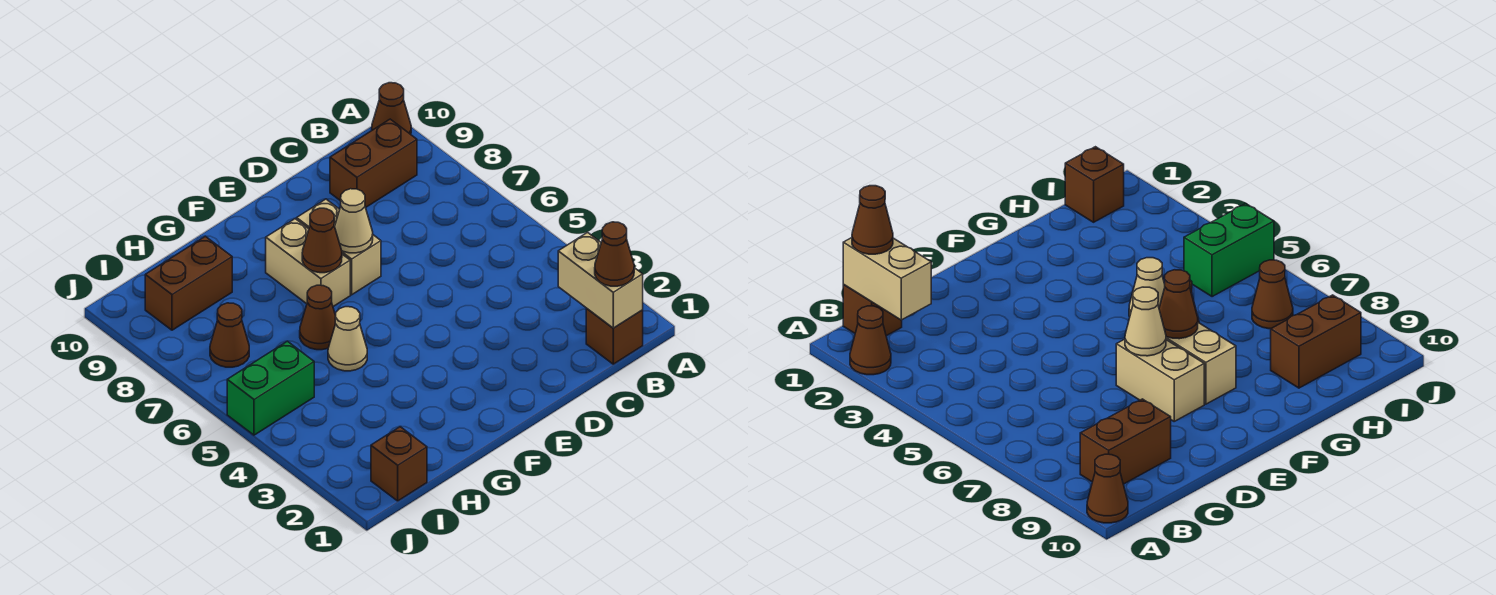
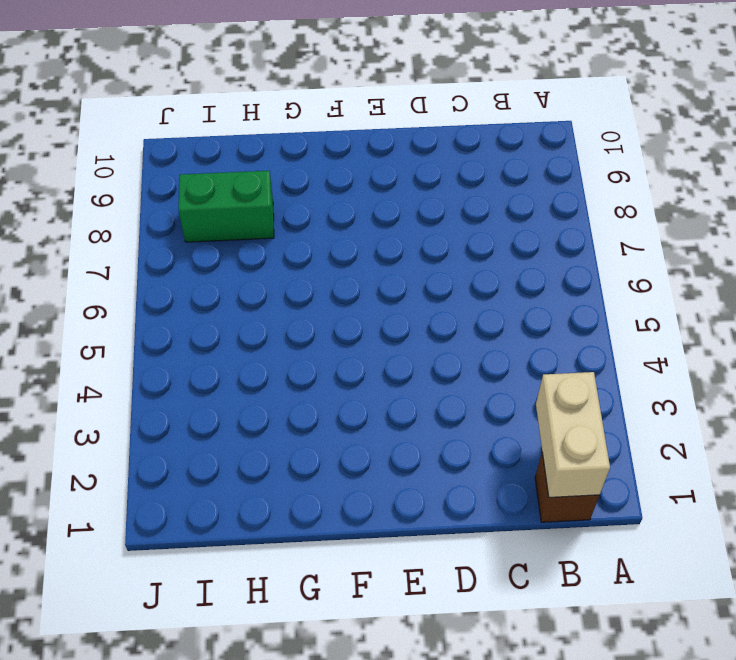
green brick H8:I8 level 1 -> green brick I5:J5 level 1
none -> brown cone A2 level 1
none -> brown cone A10 level 1
none -> brown brick B9:C9 level 1

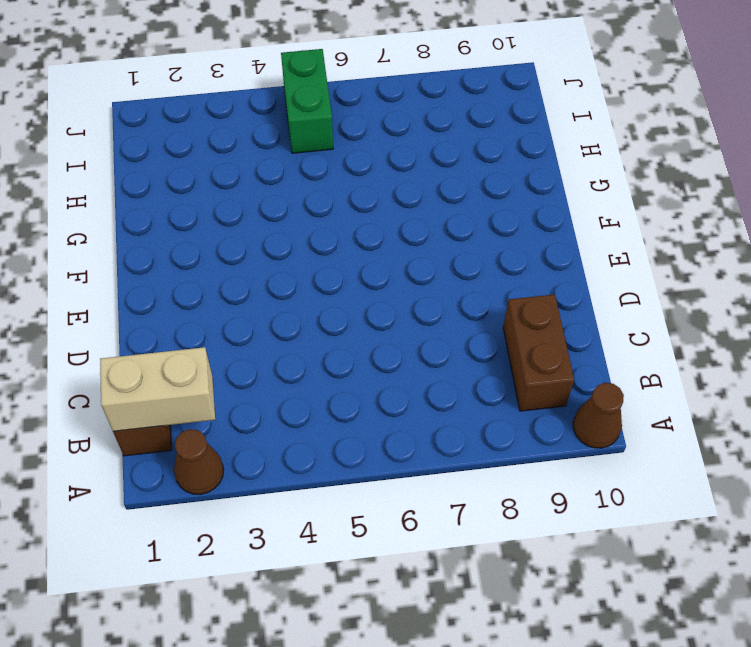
none -> tan brick E7:E8 level 1
none -> tan brick F7:F8 level 1
none -> tan cone G5 level 1

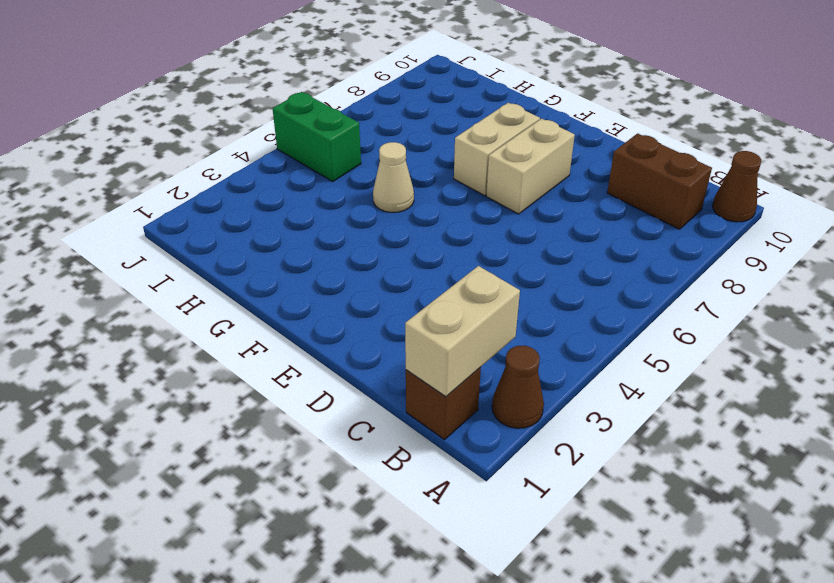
none -> brown cone G6 level 1
none -> brown brick H9:I9 level 1
none -> brown brick I1 level 1

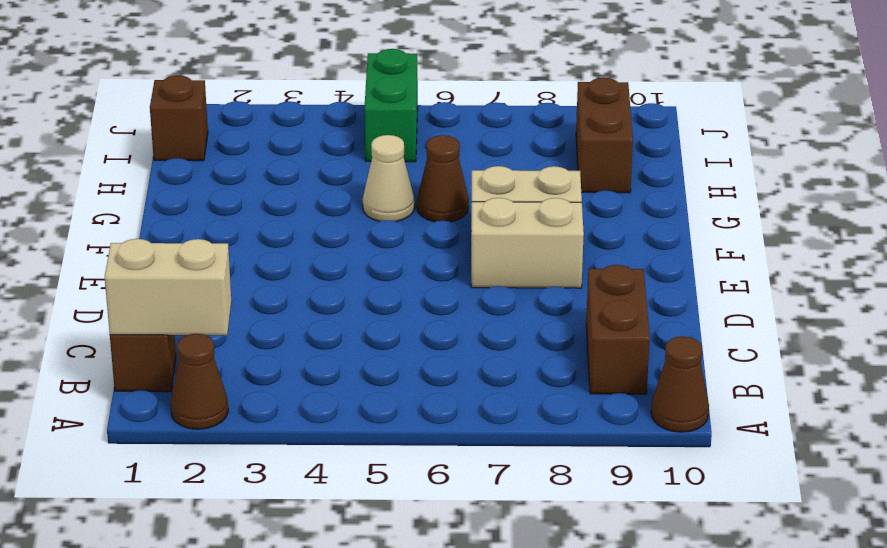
none -> brown cone I7 level 1
none -> tan cone E7 level 2
none -> brown cone F7 level 2

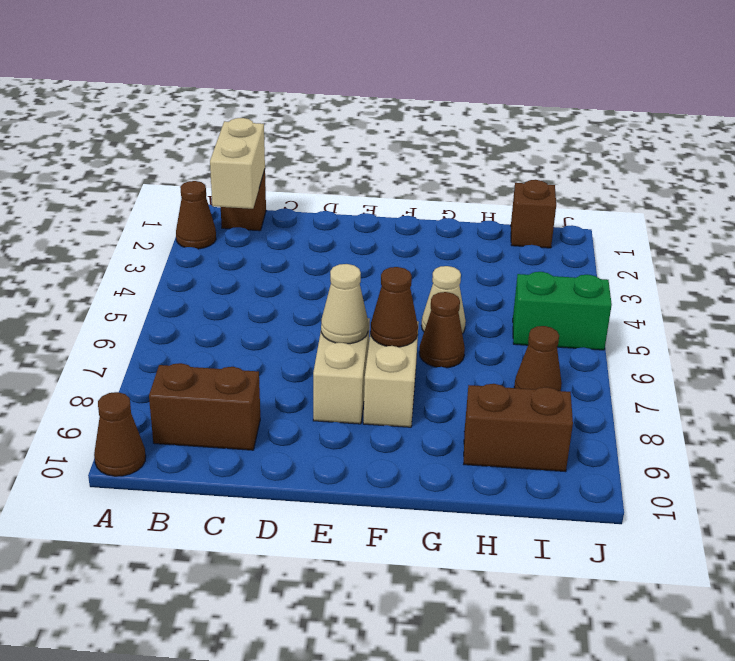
none -> brown cone B1 level 3

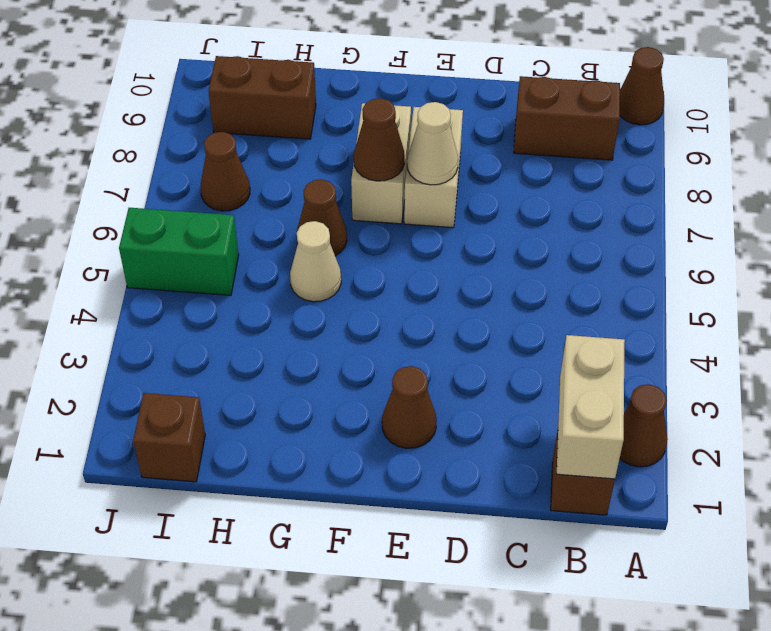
brown cone E2 level 1 -> brown cone B1 level 3

